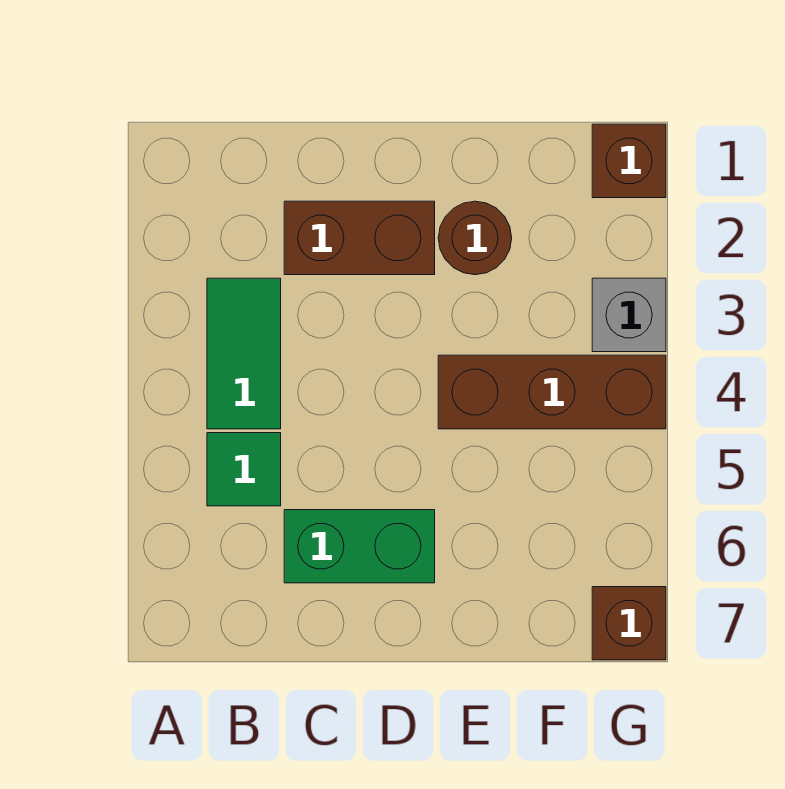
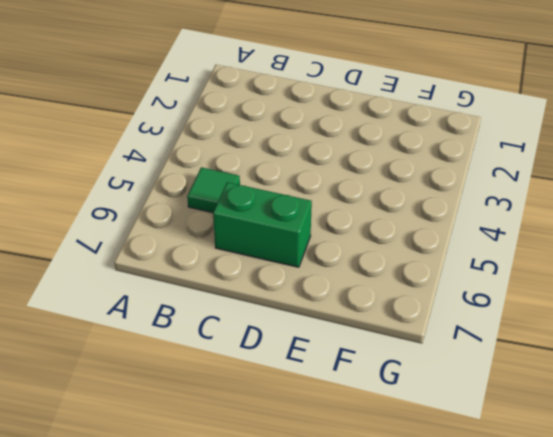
none -> green tile B3:B4 level 1
none -> brown brick C2:D2 level 1

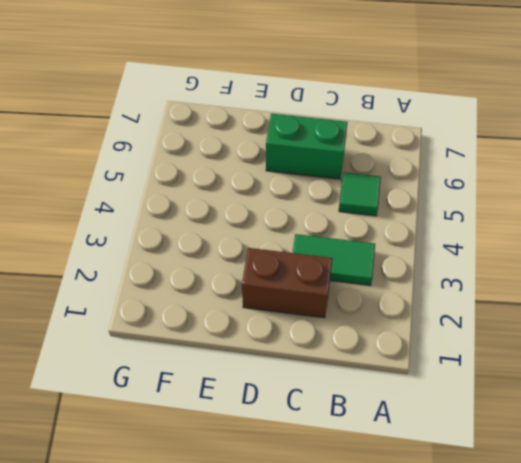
green tile B3:C3 level 1 -> green tile B3:B4 level 1
none -> brown round brick E2 level 1
none -> brown brick E4:G4 level 1

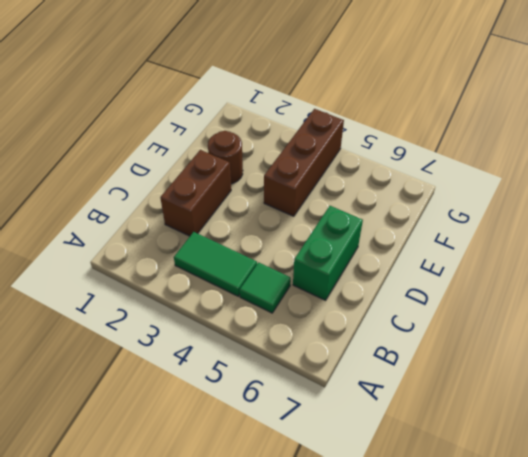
none -> brown brick G1 level 1
none -> grey brick G3 level 1

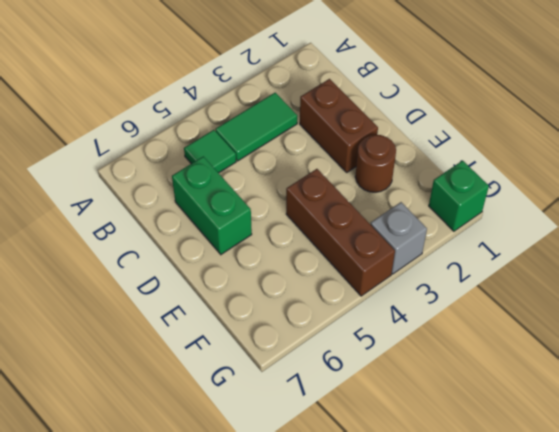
green brick G1 level 1 -> brown brick G1 level 1
none -> brown brick G7 level 1

